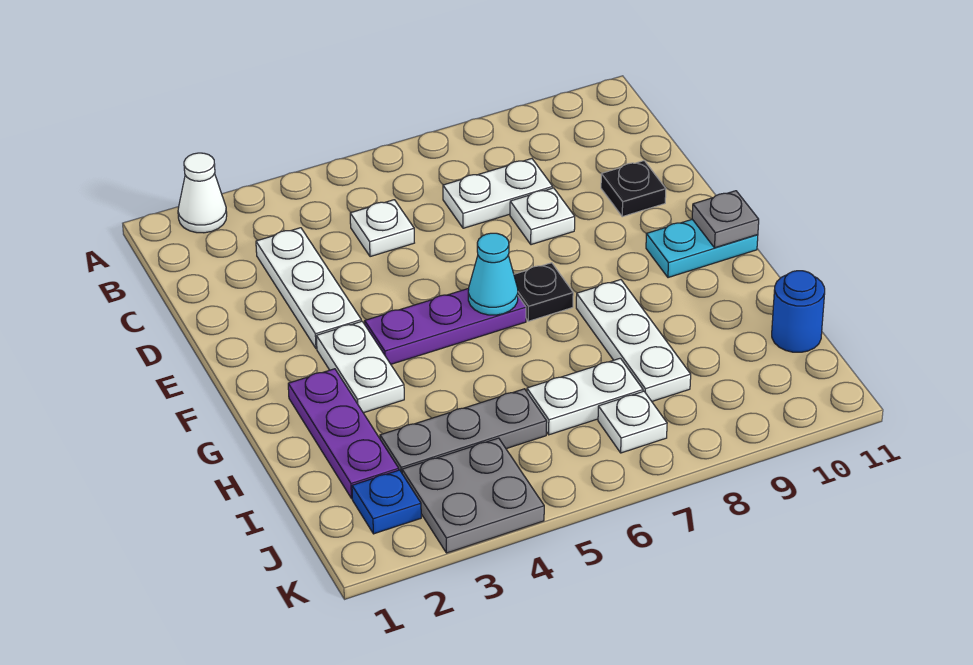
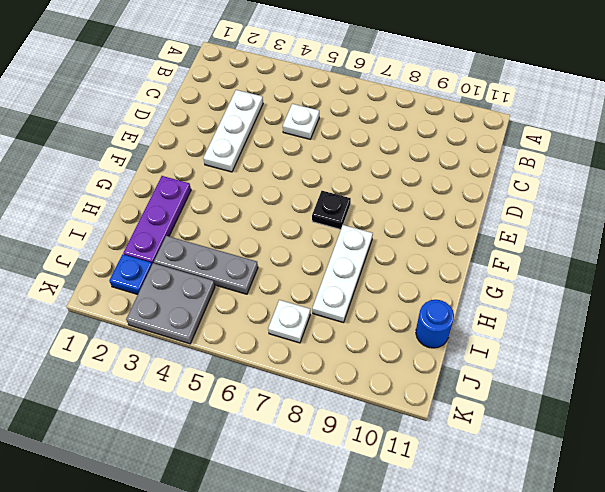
none -> white cone A2 level 1
none -> white plate C7:C8 level 1
none -> white plate D8 level 1

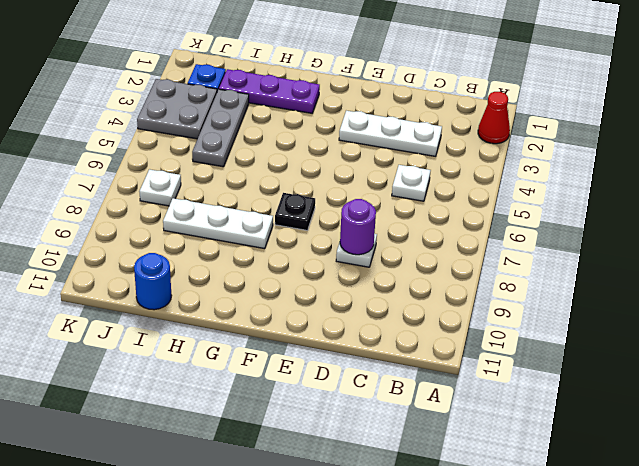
red cone A2 level 1 -> white cone A2 level 1
purple round brick D8 level 2 -> none
none -> white plate C7:C8 level 1
none -> black plate D10 level 1
none -> white plate F3:G3 level 1

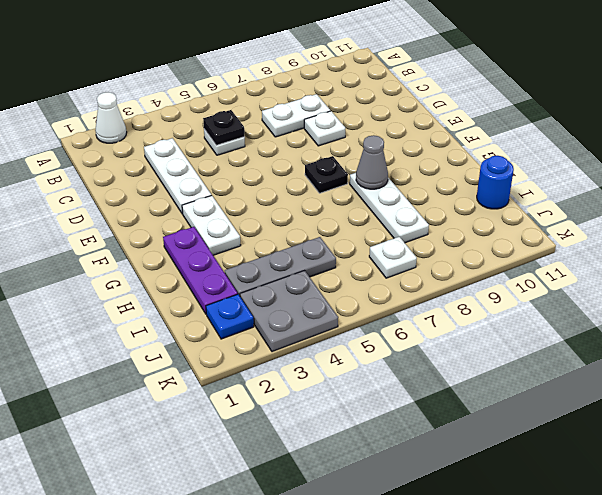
black plate C5 level 2 -> black plate D10 level 1
grey cone G8 level 2 -> none
none -> purple plate F4:F6 level 1
none -> cyan plate F10:F11 level 1
none -> white plate I6:I7 level 1

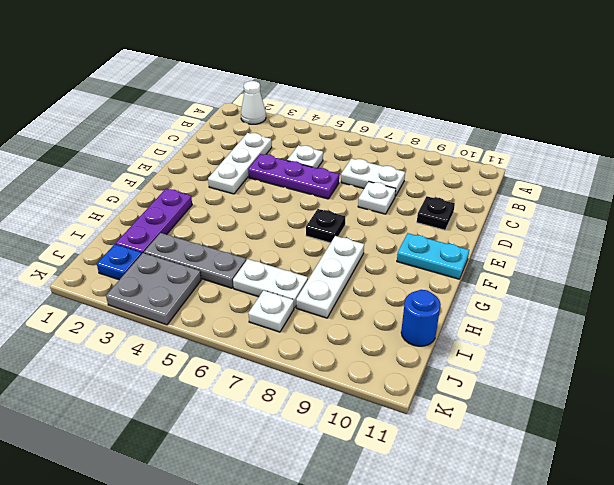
purple plate D4:D6 level 1 -> purple plate F4:F6 level 1
none -> white plate F3:G3 level 1
none -> cyan cone F6 level 2
none -> grey plate F11 level 2

